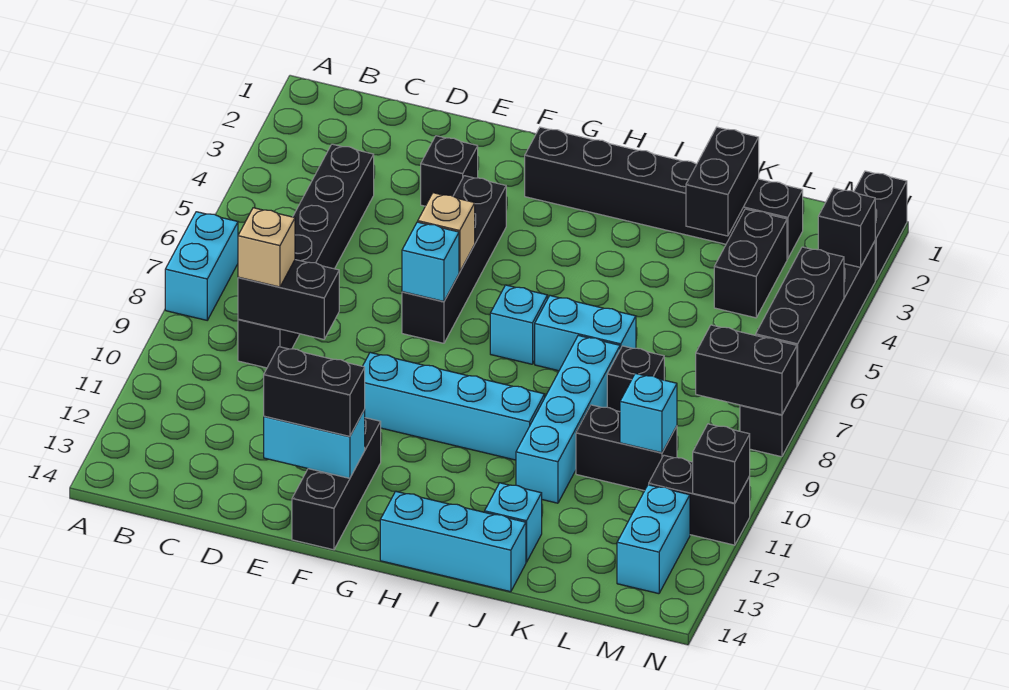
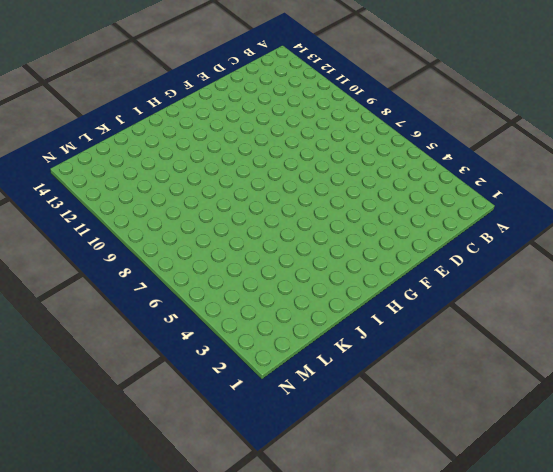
none -> cyan brick A7:A8 level 1
none -> black brick C4:C9 level 1
none -> black brick E3 level 1
none -> black brick F4:F7 level 1

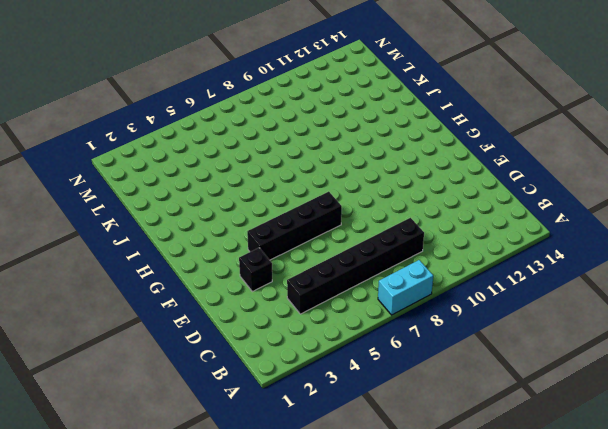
none -> cyan brick F10:I10 level 1
none -> black brick F12:F14 level 1
none -> black brick G2:L2 level 1
none -> cyan brick H7 level 1

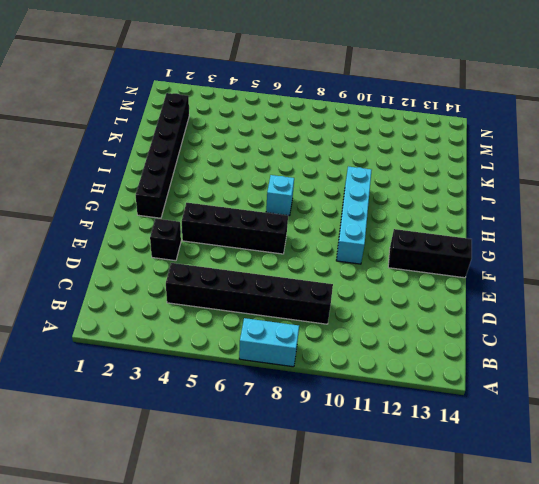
none -> cyan brick H14:J14 level 1
none -> cyan brick I7:J7 level 1
none -> cyan brick J8:J11 level 1
none -> cyan brick J13 level 1

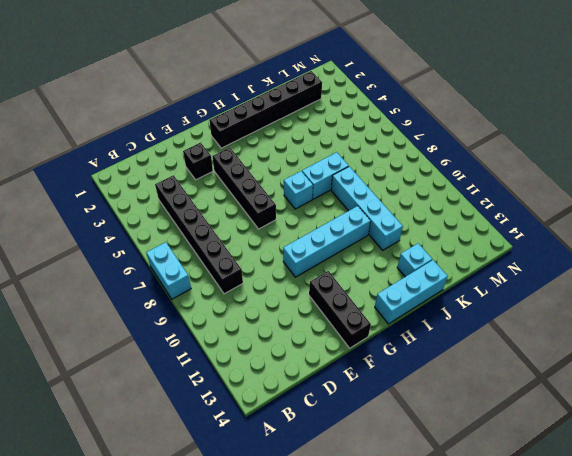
none -> black brick K8 level 1
none -> black brick K10:L10 level 1
none -> black brick L3:L4 level 1
none -> black brick M11:N11 level 1

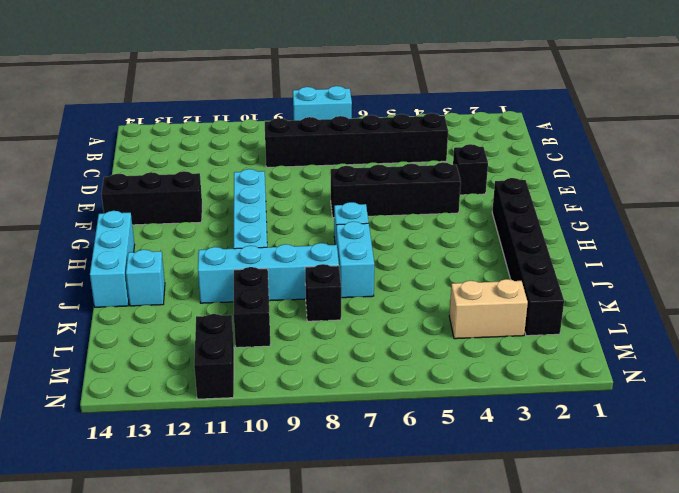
tan brick L3:L4 level 1 -> black brick L3:L4 level 1
none -> cyan brick M12:M13 level 1
none -> black brick N1:N2 level 1
none -> black brick N3:N8 level 1
none -> black brick C9:D9 level 2

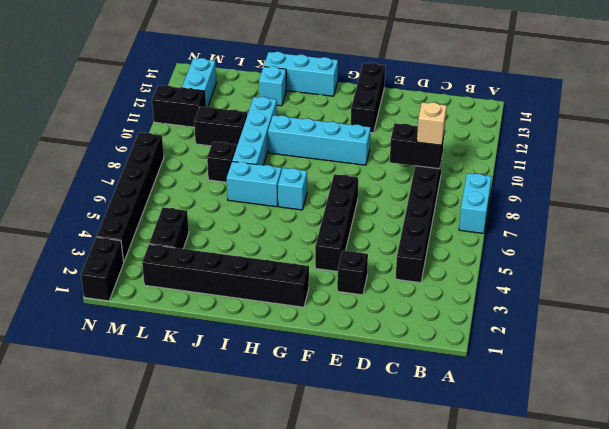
none -> cyan brick E13:F13 level 2
none -> tan brick F6 level 2
none -> cyan brick F7 level 2
none -> black brick K2:K3 level 2

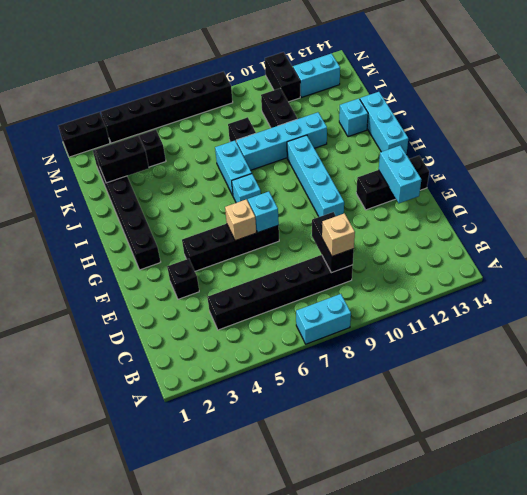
none -> cyan brick L10 level 2
none -> black brick M8:N8 level 2
none -> black brick N3 level 2
none -> black brick N5:N7 level 2

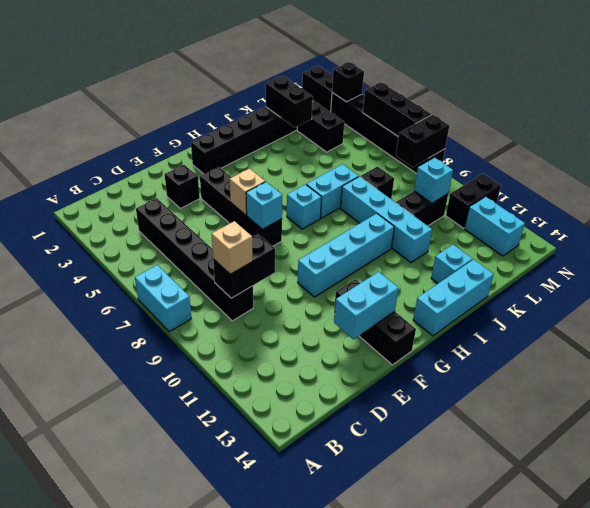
none -> black brick N11 level 2
none -> black brick E13:F13 level 3

